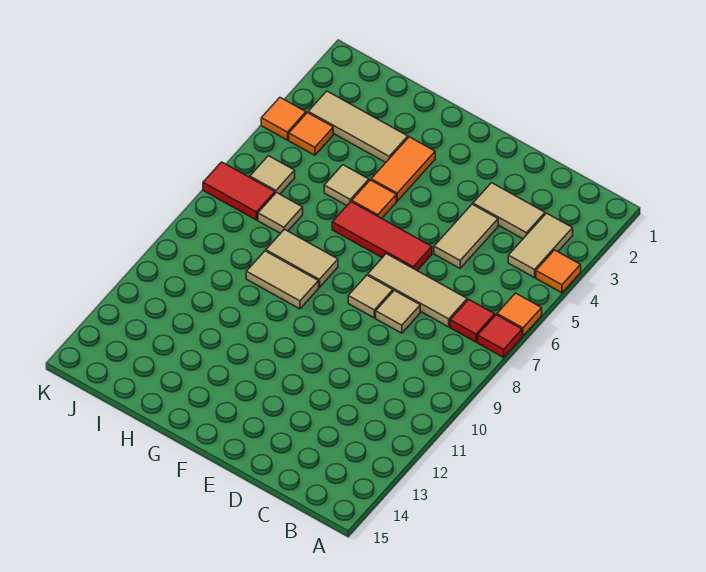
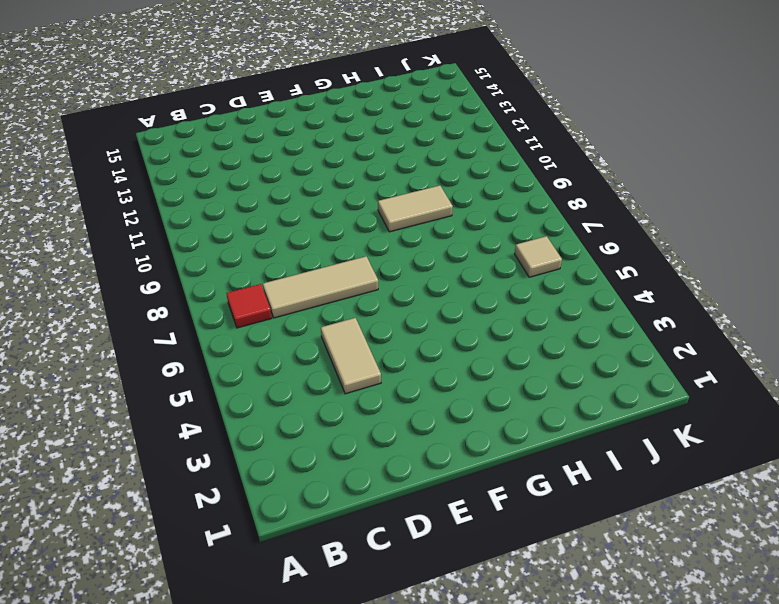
none -> orange tile A4 level 1
none -> orange tile A6 level 1
none -> red tile A7 level 1

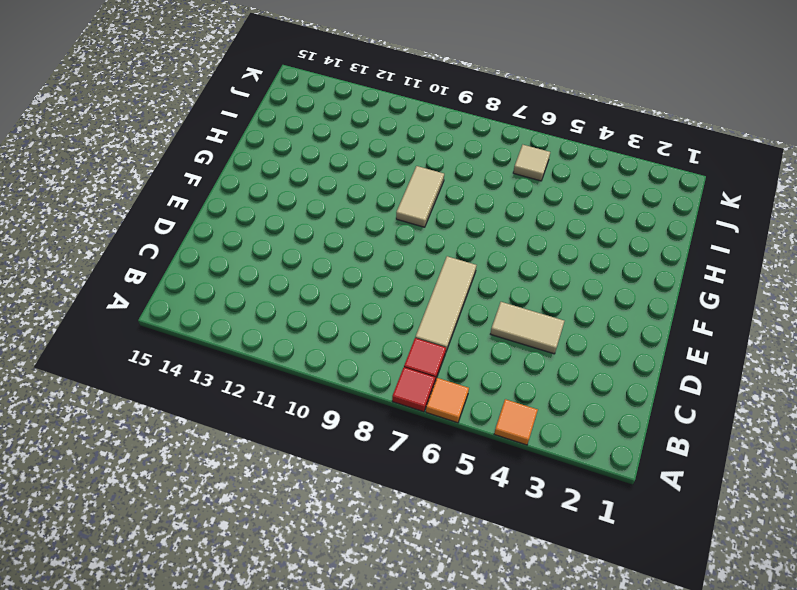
none -> tan tile B3:B4 level 1
none -> tan tile C3:D3 level 1
none -> tan tile D8 level 1

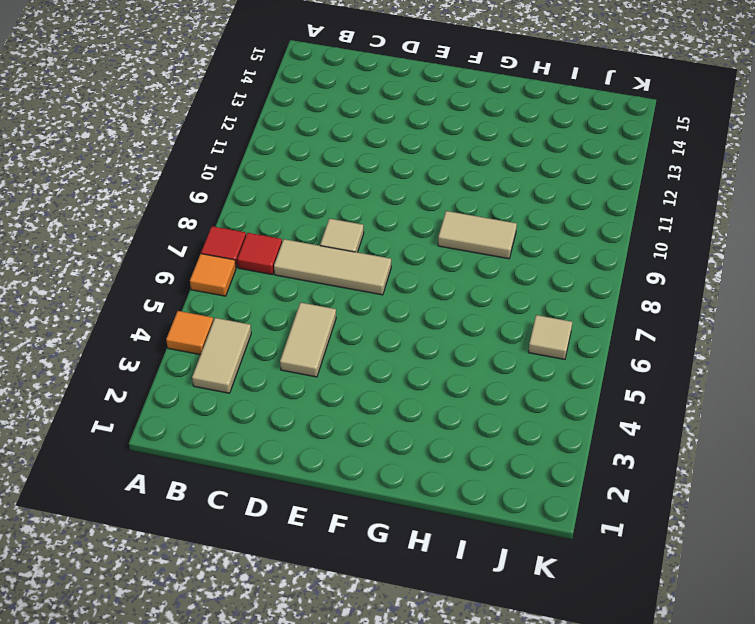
none -> tan tile C3:D3 level 1
none -> red tile E6:G6 level 1
none -> tan tile E8 level 1

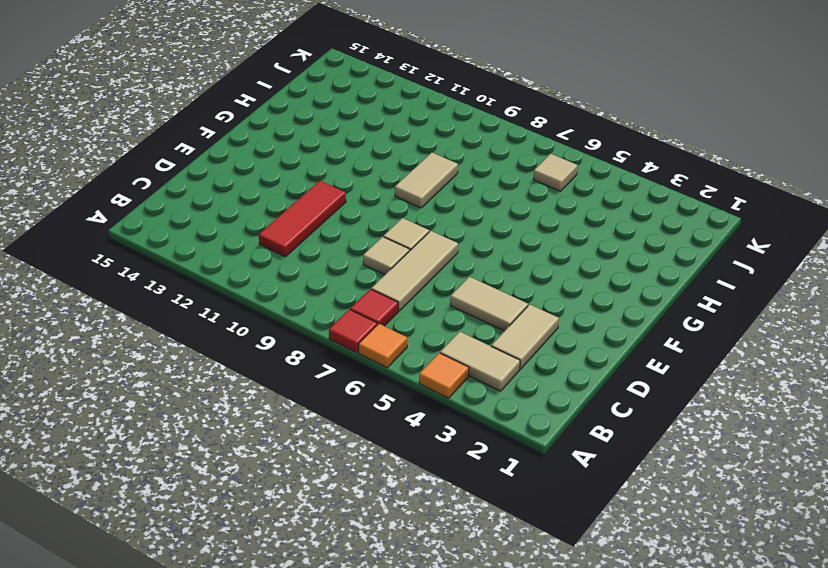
red tile C11:E11 level 1 -> red tile E6:G6 level 1
none -> orange tile G3:G4 level 1
none -> orange tile G5 level 1
none -> tan tile G8:H8 level 1

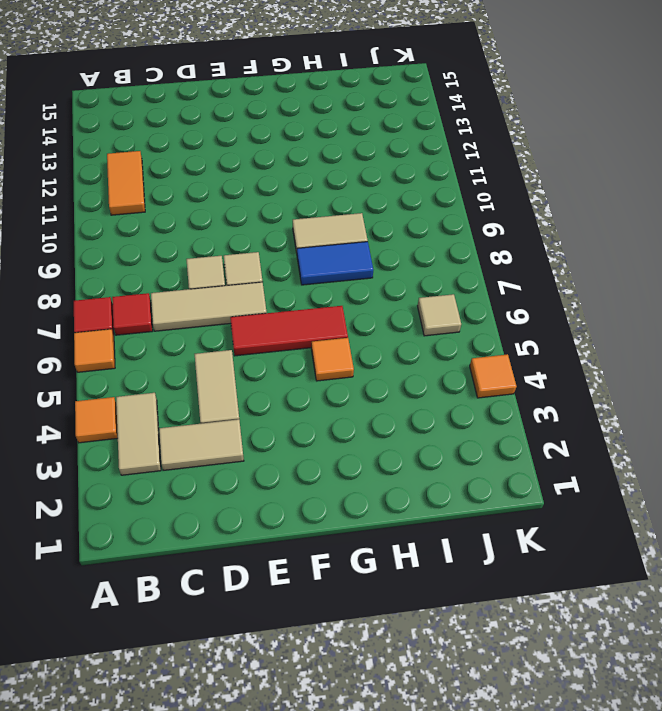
orange tile B11:B12 level 1 -> orange tile G3:G4 level 1
blue tile G8:H8 level 1 -> tan tile G8:H8 level 1
none -> tan tile H3:J3 level 1
none -> tan tile H5 level 1
none -> tan tile I7 level 1

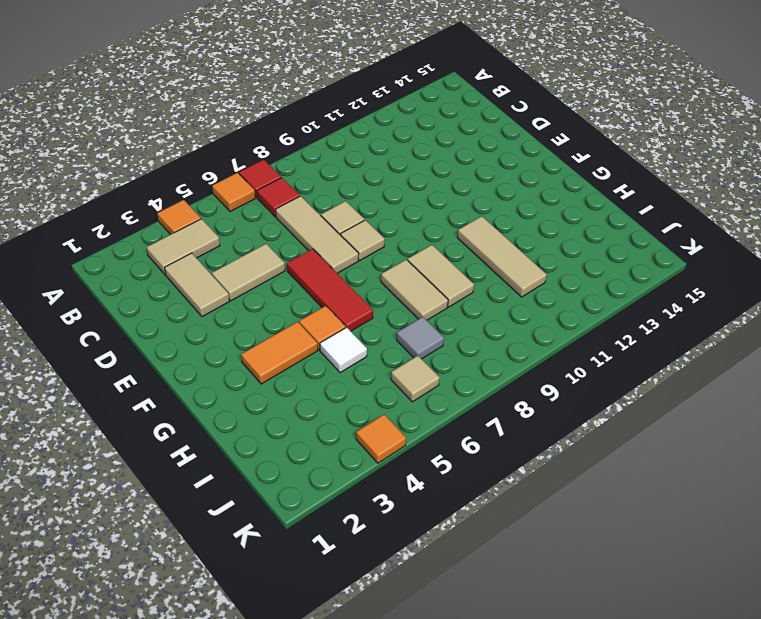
tan tile G11:I11 level 1 -> tan tile H3:J3 level 1
white tile H5 level 1 -> tan tile H5 level 1
grey tile I7 level 1 -> tan tile I7 level 1
none -> orange tile J4 level 1
none -> red tile J7:K7 level 1

